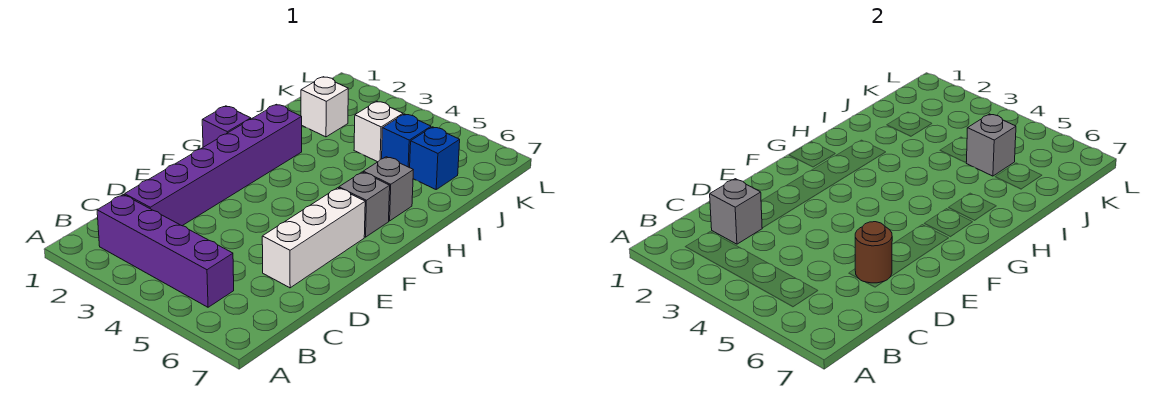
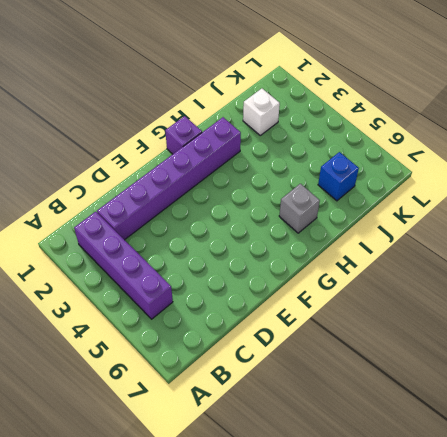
none -> white brick D6:F6 level 1
none -> grey brick G6 level 1
none -> white brick J4 level 1

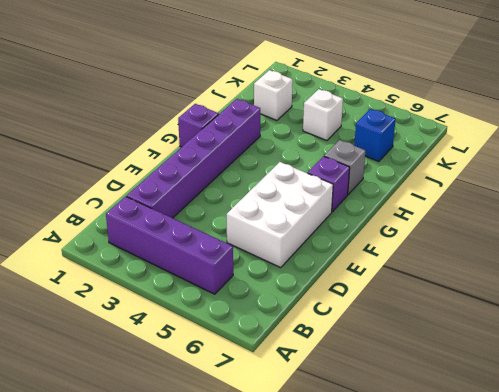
white brick D5:F6 level 1 -> white brick D6:F6 level 1
purple brick G6 level 1 -> grey brick G6 level 1
none -> blue brick J5 level 1
none -> grey brick C2 level 2
none -> brown round brick D6 level 2

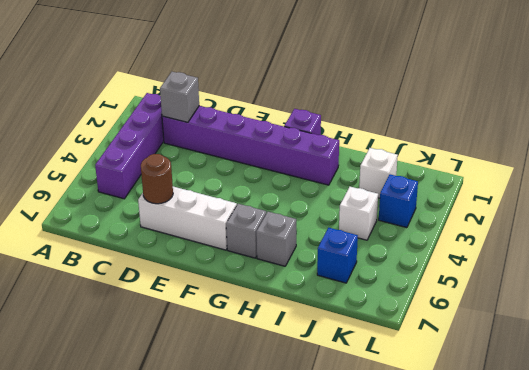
blue brick K3 level 1 -> blue brick J5 level 1
none -> grey brick J5 level 2

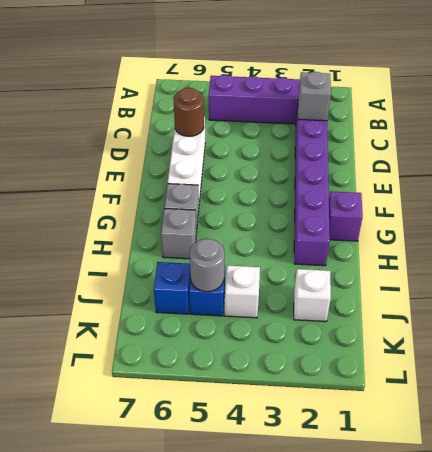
grey round brick J5 level 2 -> grey brick J5 level 2

